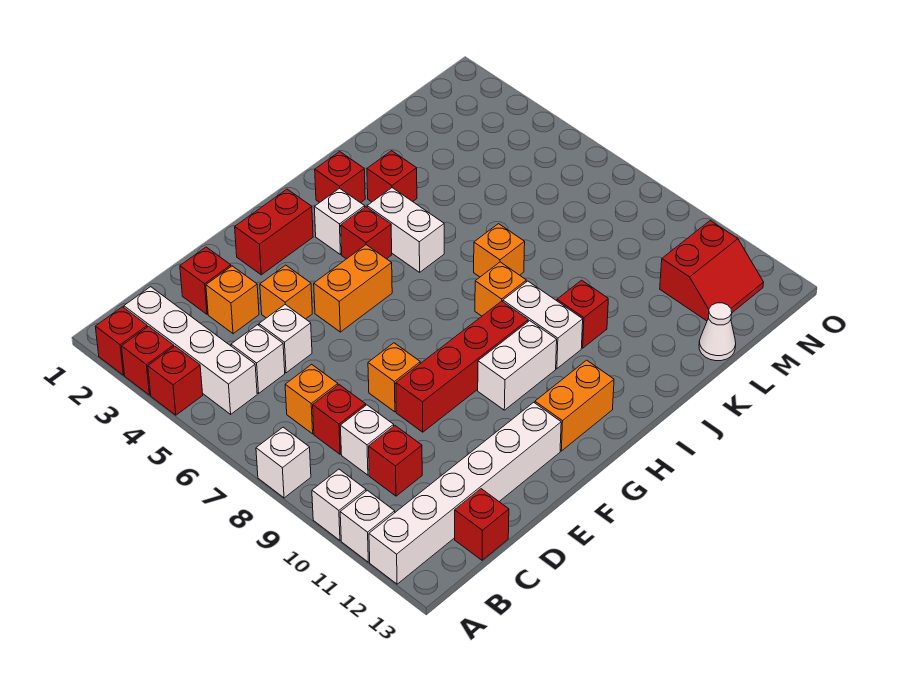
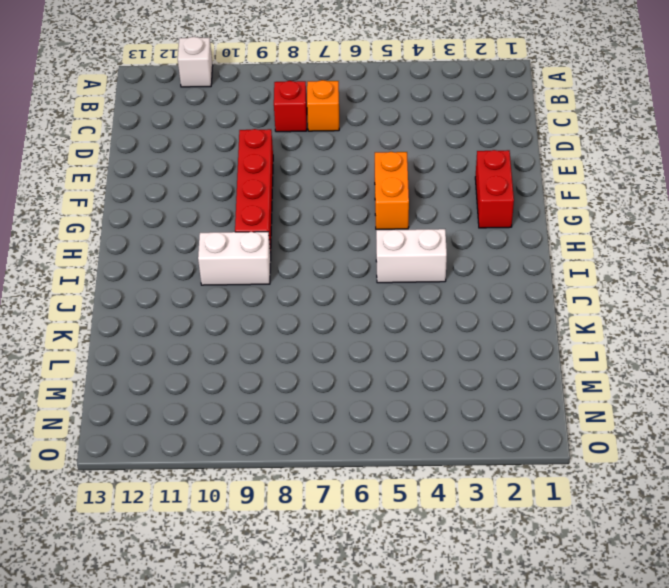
none -> red brick A2 level 1
none -> red brick A3 level 1
none -> red brick A4 level 1
none -> white brick A8 level 1

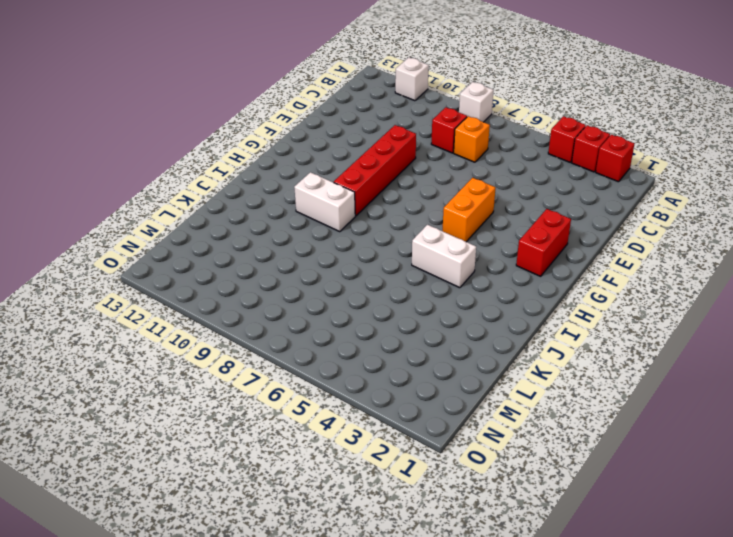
none -> white brick A10 level 1
none -> white brick A12:F12 level 1
none -> white brick B2:B5 level 1
none -> white brick C5 level 1

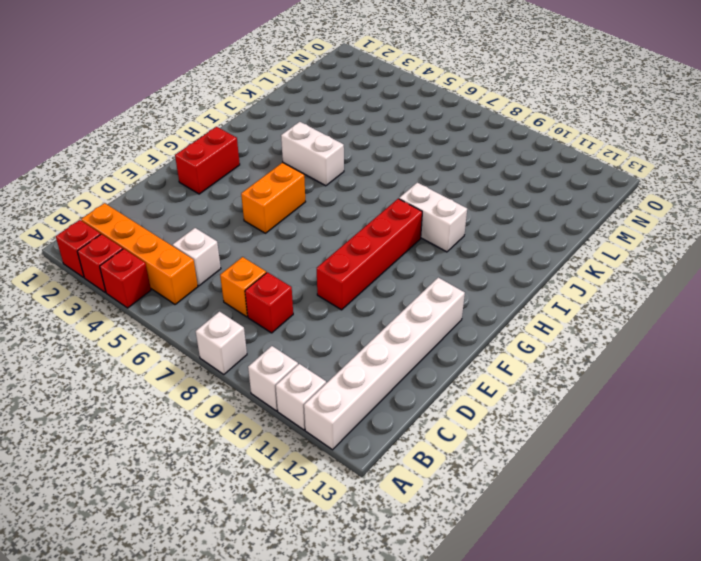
orange brick B2:B5 level 1 -> white brick B2:B5 level 1
none -> white brick C9 level 1
none -> red brick C10 level 1
none -> red brick C13 level 1
none -> red brick D2 level 1

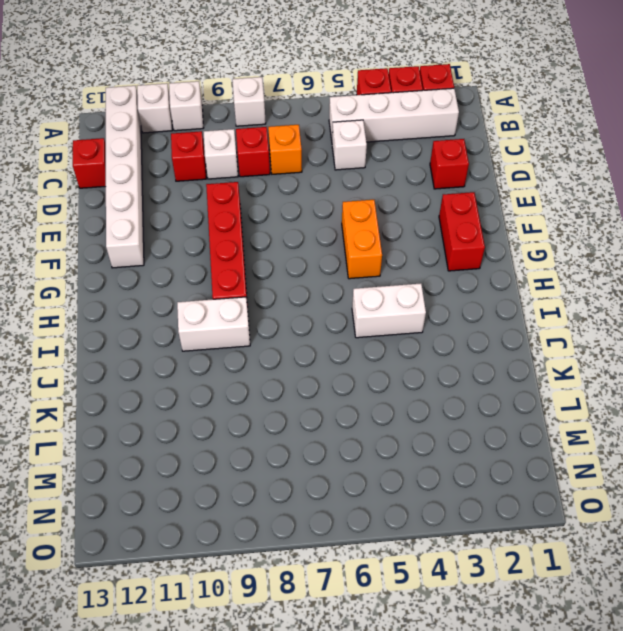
none -> orange brick D3 level 1
none -> white brick D5 level 1
none -> orange brick E4 level 1
none -> orange brick E8 level 1

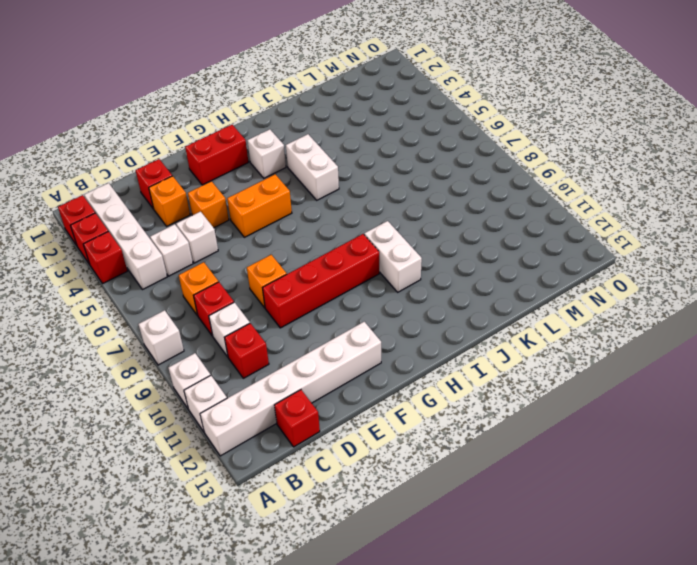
none -> white brick G10:H10 level 1
none -> orange brick G12:H12 level 1
none -> red brick H4 level 1
none -> red brick I2 level 1

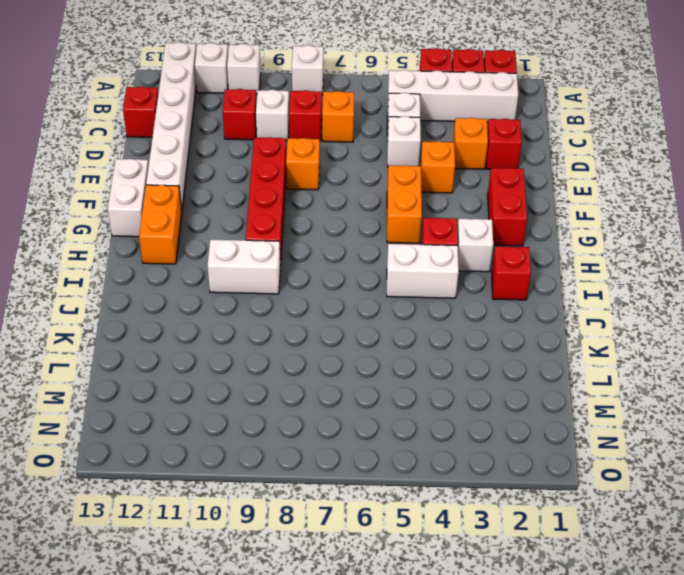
white brick F13:G13 level 1 -> white brick G10:H10 level 1
none -> orange brick I8 level 1
none -> red brick J3 level 1
none -> orange brick J7 level 1
none -> red brick J10 level 1

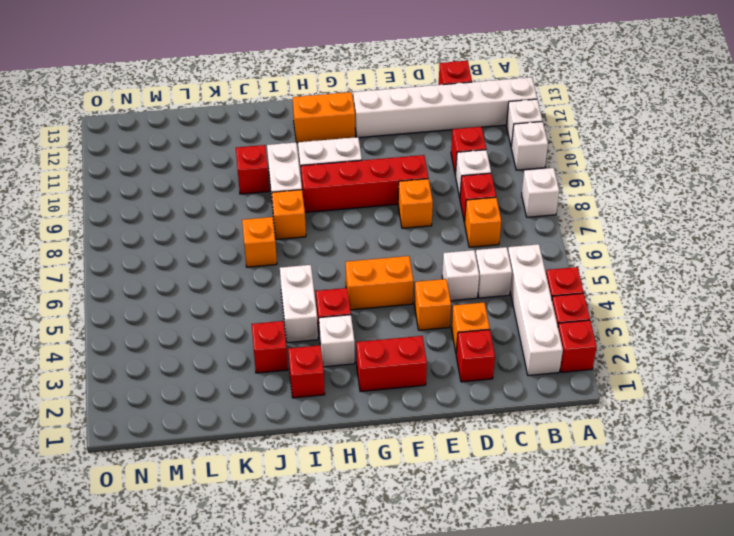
none -> white cone L13 level 1
none -> red slope M11:N12 level 1 top 11

